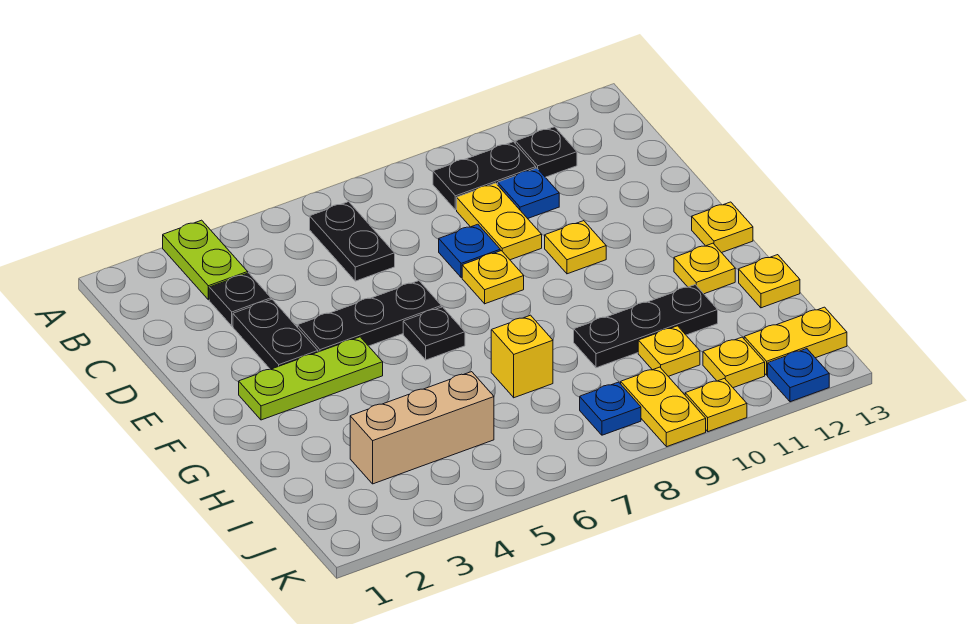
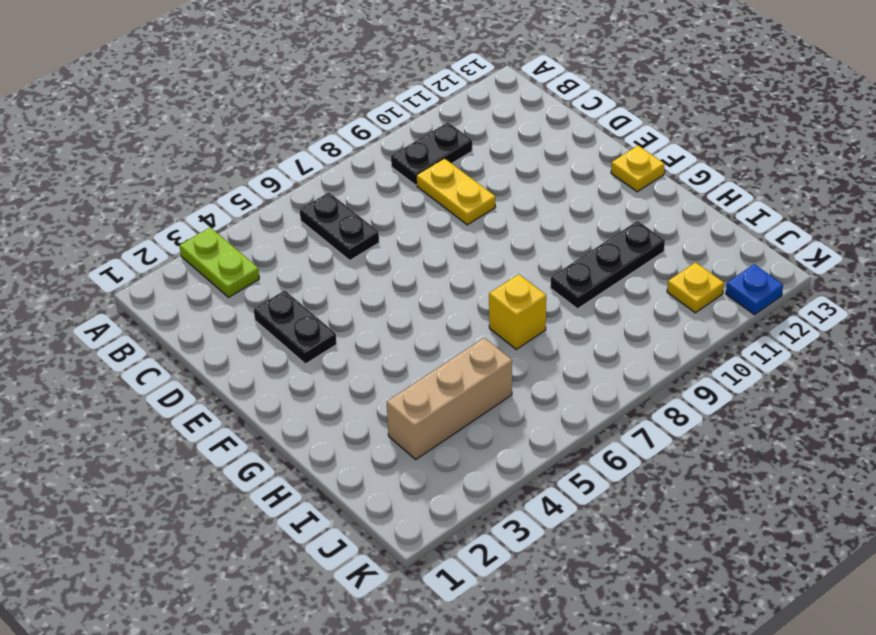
none -> black plate B11 level 1
none -> black plate C3 level 1
none -> blue plate C10 level 1

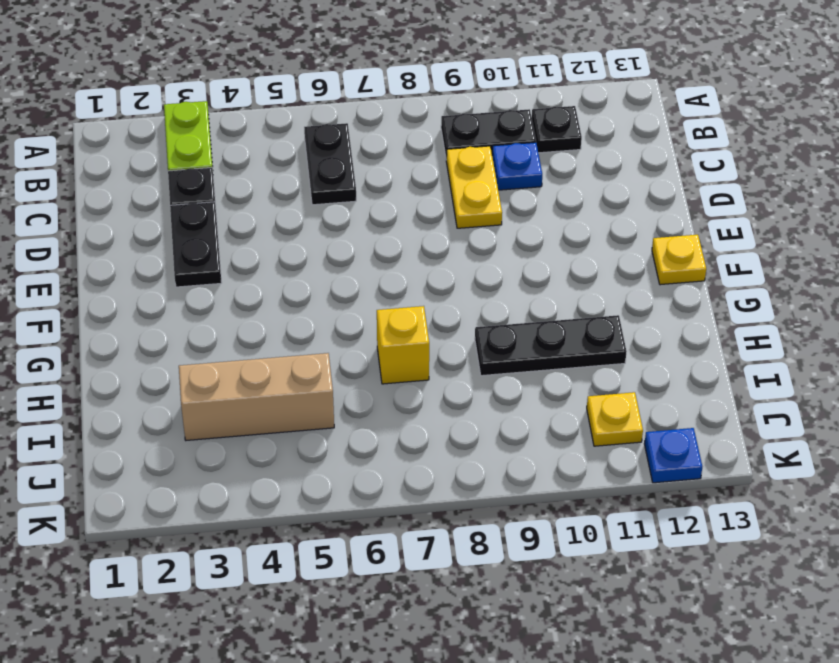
none -> blue plate D8 level 1
none -> black plate E4:E6 level 1
none -> yellow plate E8 level 1

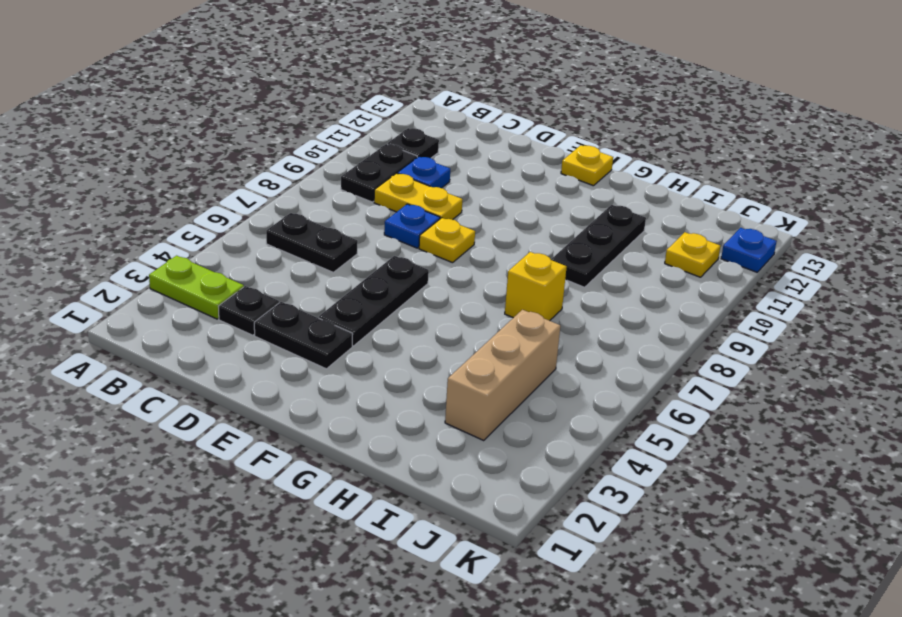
none -> yellow plate E10 level 1
none -> lime plate F2:F4 level 1
none -> black plate F6 level 1

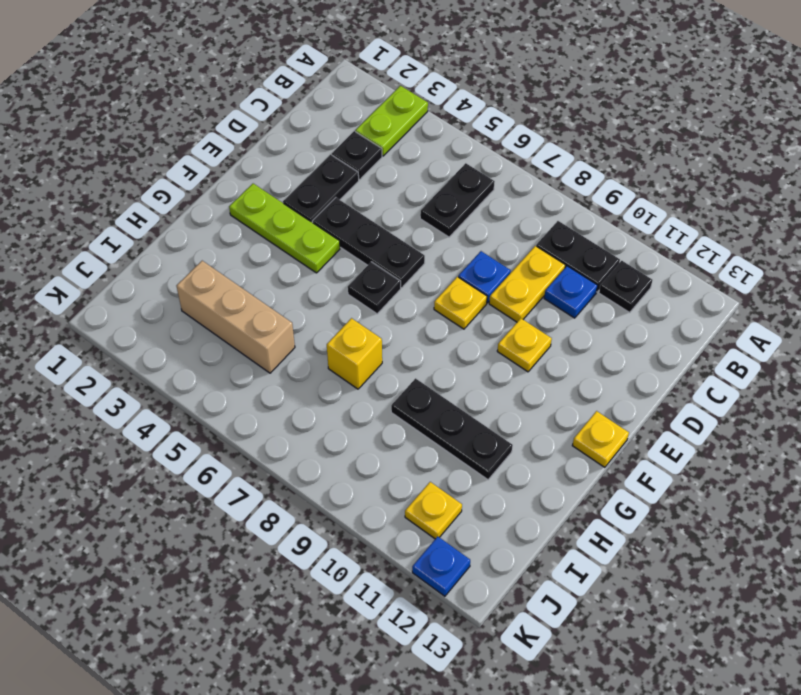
none -> yellow plate G12 level 1
none -> yellow plate H13 level 1
none -> yellow plate I10 level 1

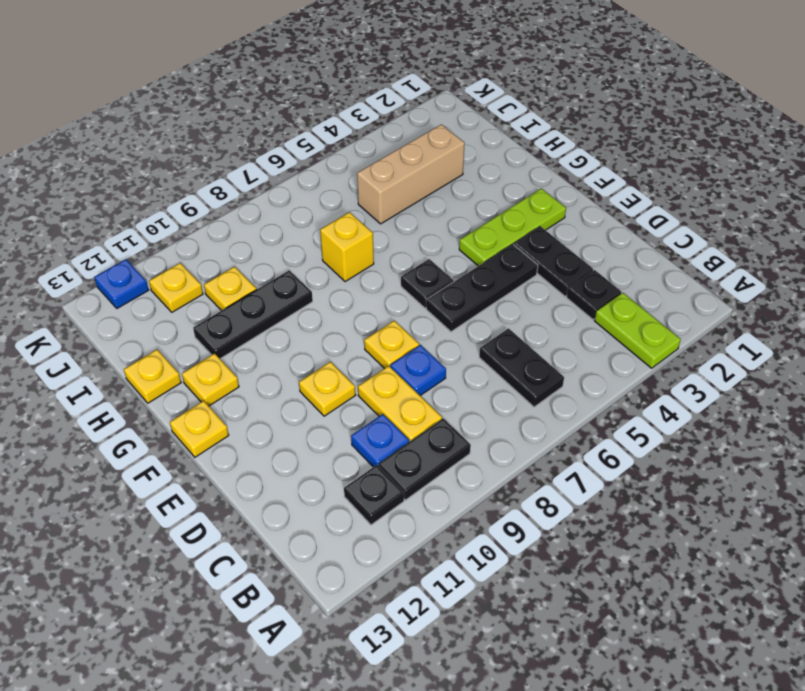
none -> blue plate J8 level 1
none -> yellow plate J9:K9 level 1
none -> yellow plate J12:J13 level 1

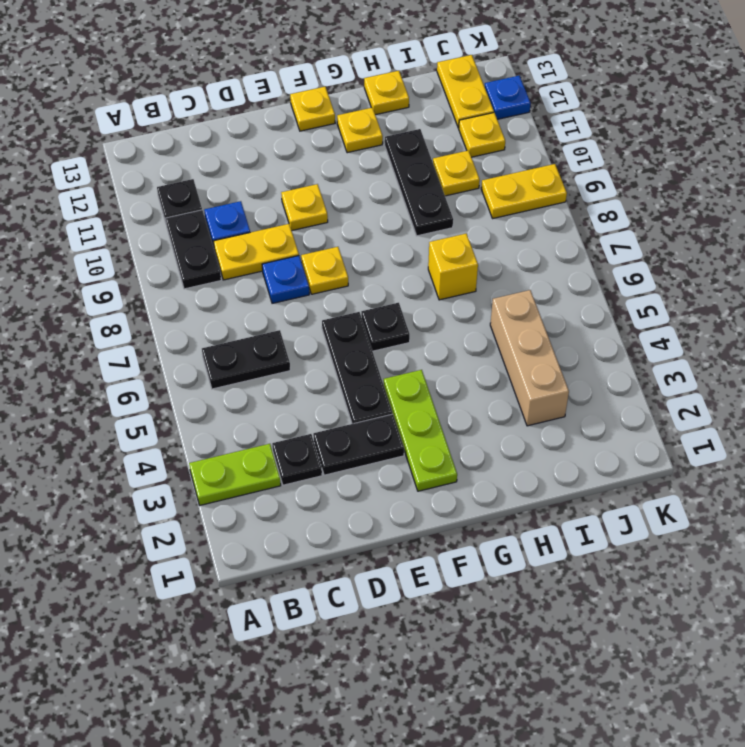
none -> blue plate J8 level 1
none -> yellow plate K10 level 1

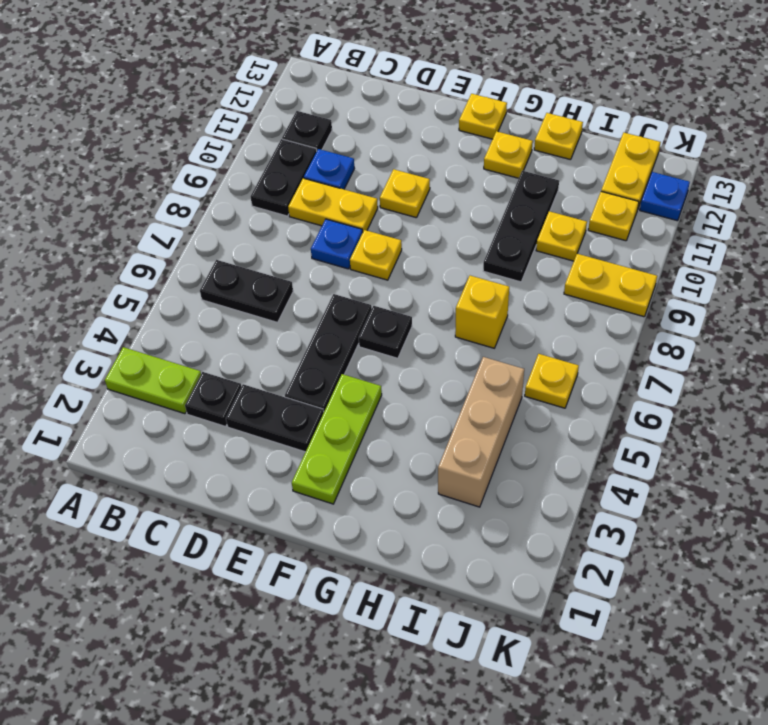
yellow plate J6 level 1 -> yellow plate K10 level 1
none -> blue plate J8 level 1

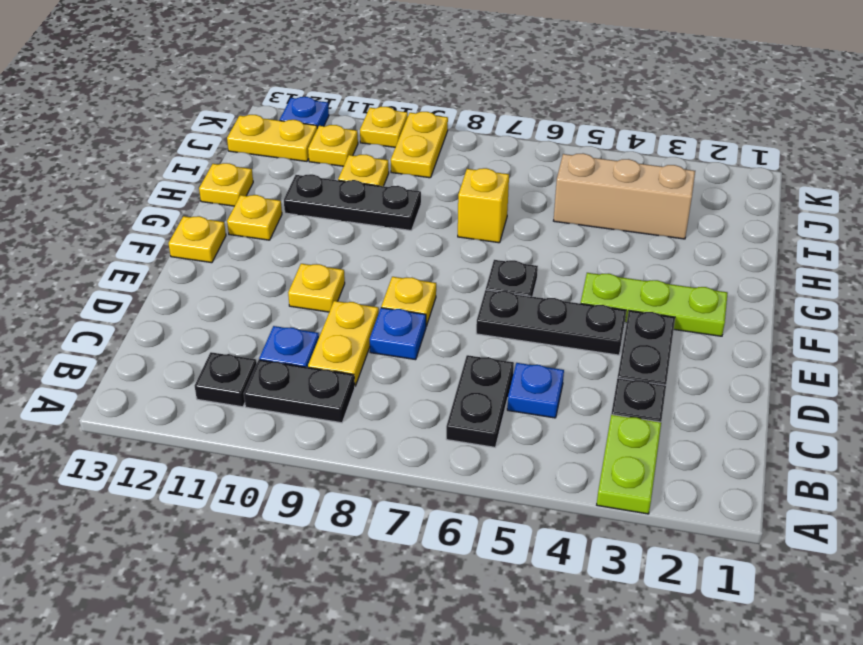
blue plate C5 level 1 -> blue plate J8 level 1

